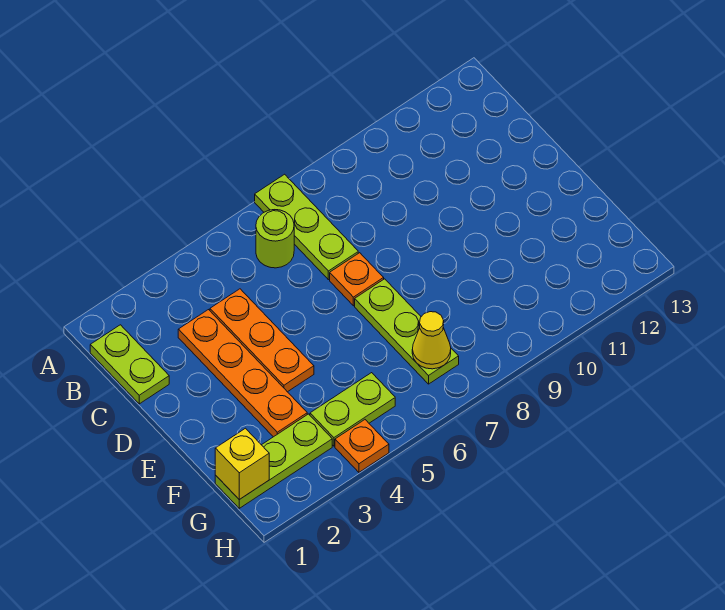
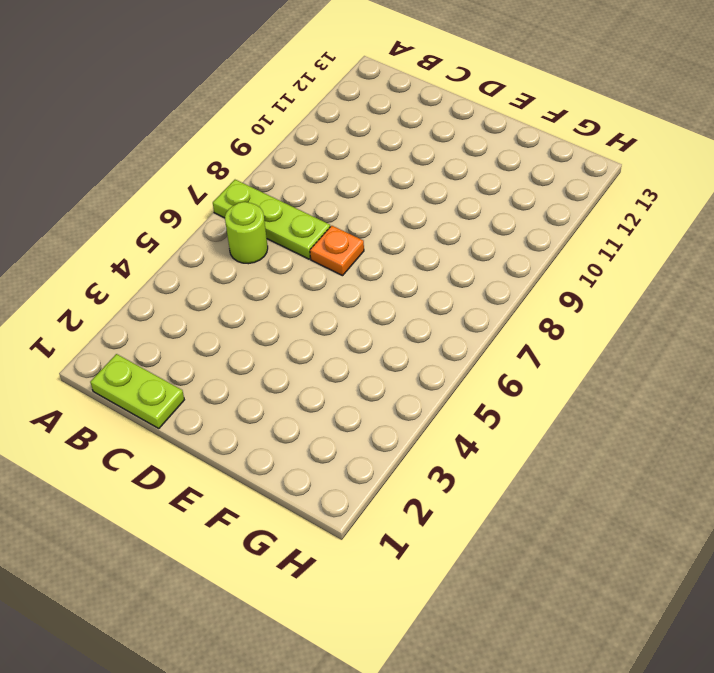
none -> orange plate C3:F3 level 1
none -> orange plate C4:E4 level 1
none -> lime plate E7:G7 level 1

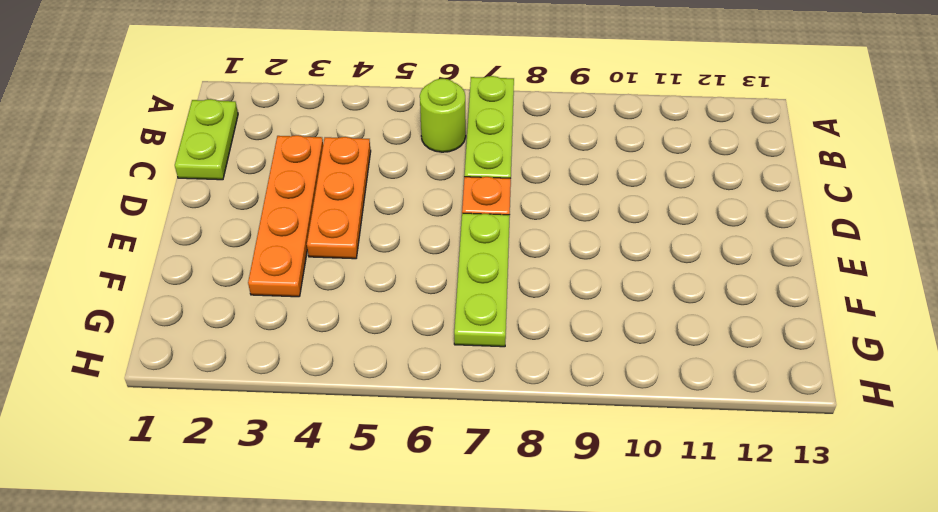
none -> lime plate G1:G3 level 1
none -> lime plate G4:G5 level 1
none -> orange plate H4 level 1

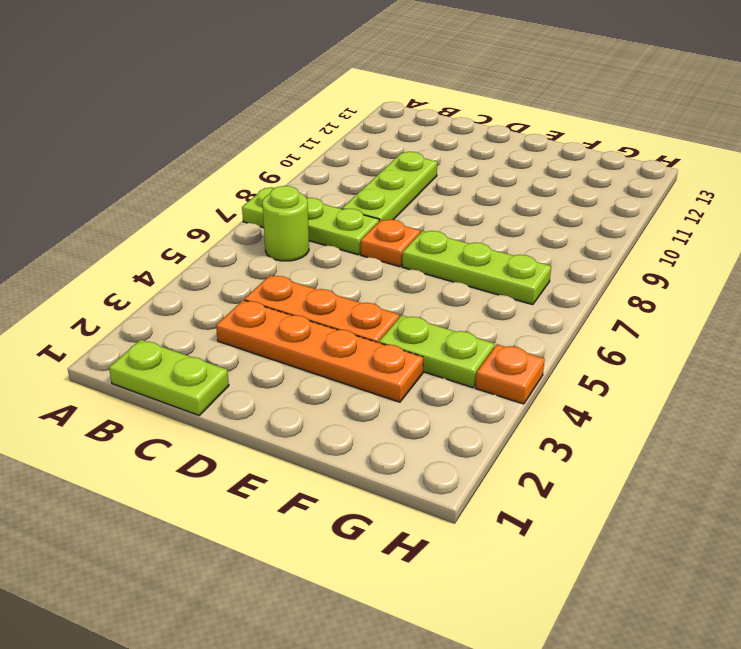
lime plate C8:C10 level 1 -> lime plate G1:G3 level 1
lime plate F4:G4 level 1 -> lime plate G4:G5 level 1
none -> yellow brick G1 level 2
none -> yellow cone G7 level 2

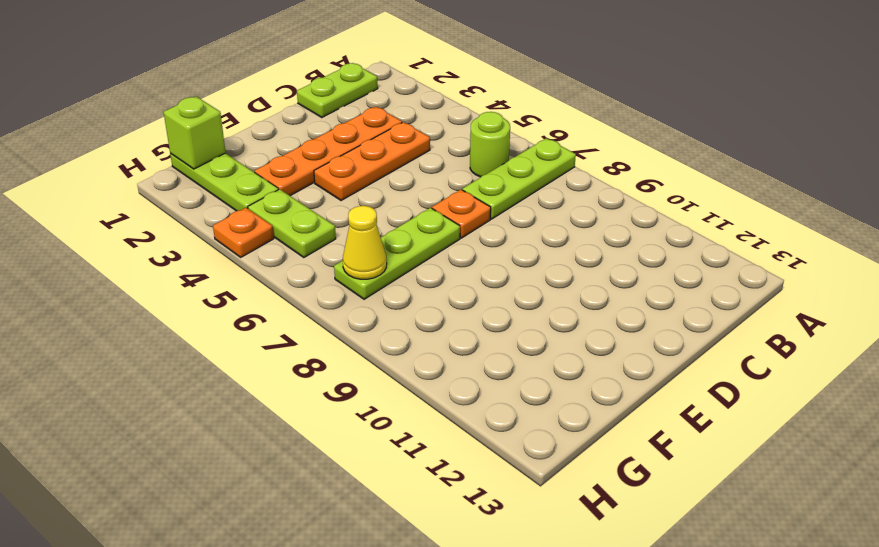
lime brick G1 level 2 -> yellow brick G1 level 2

